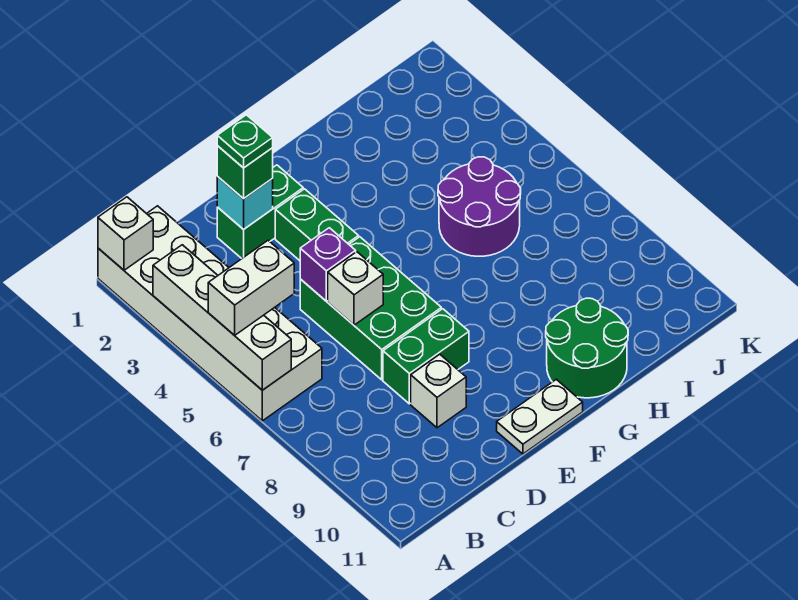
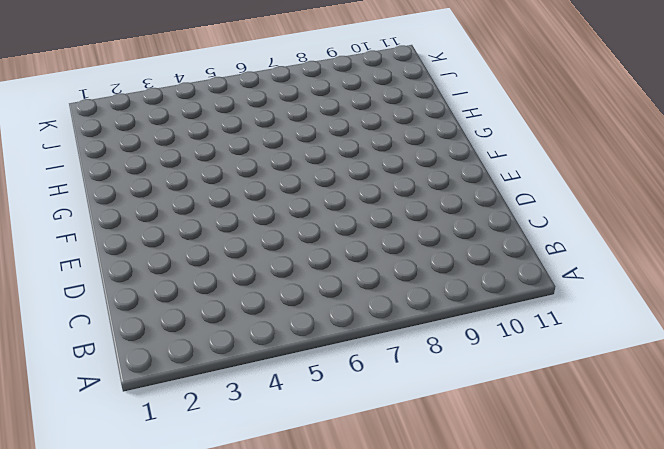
none -> white brick A1:B6 level 1
none -> green brick D2:E2 level 1
none -> green brick D5:E7 level 1

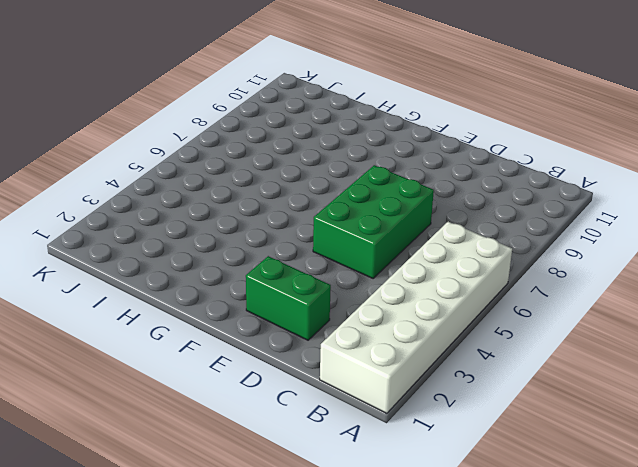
none -> green brick D8:E8 level 1
none -> white brick D9 level 1
none -> green brick E3:E4 level 1

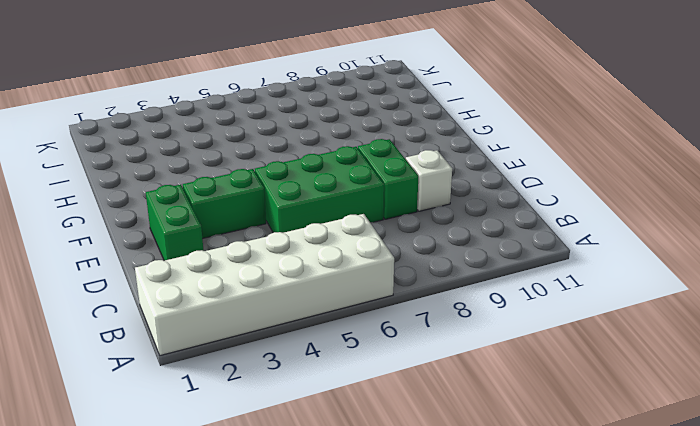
none -> white plate E11:F11 level 1
none -> green round brick G10:H11 level 1
none -> purple round brick H5:I6 level 1

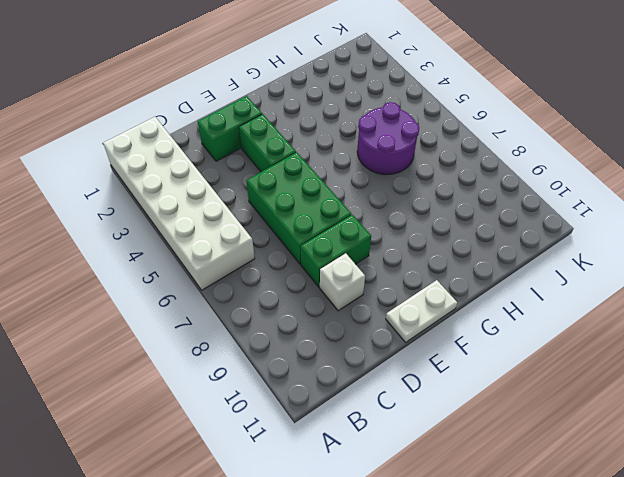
none -> green round brick G10:H11 level 1
none -> white brick A1 level 2
none -> white brick A3:A6 level 2

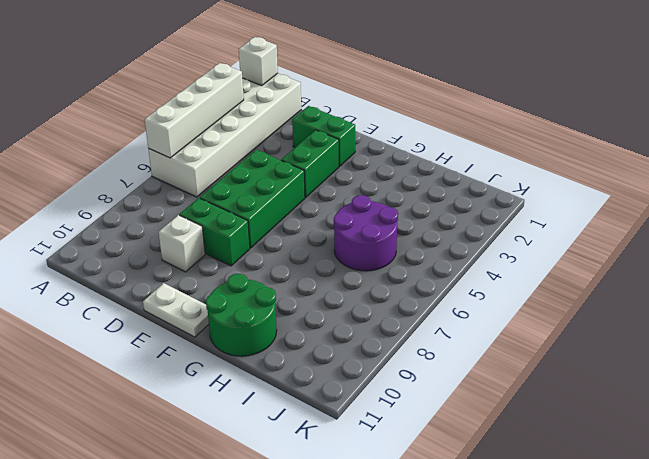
none -> cyan brick D2 level 2
none -> purple brick D5 level 2
none -> white brick D6 level 2

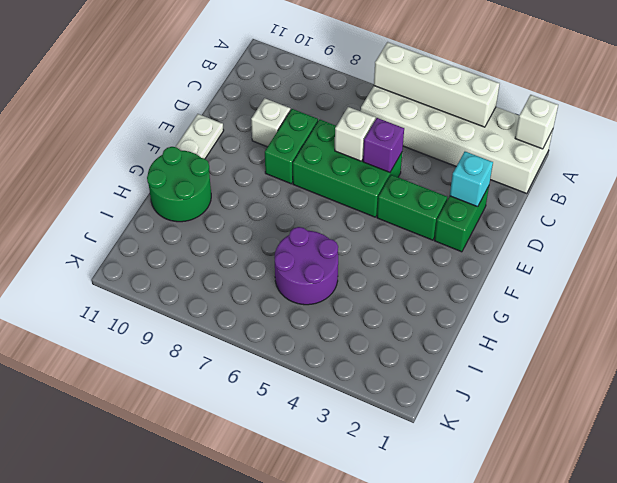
none -> white brick A5:B5 level 3
none -> green brick D2 level 3
none -> green plate D2 level 4

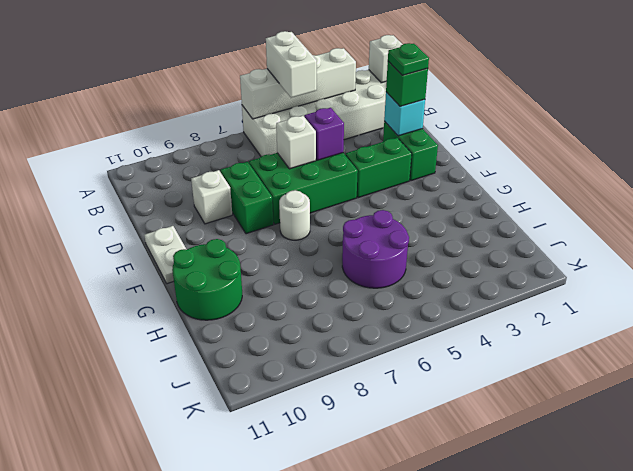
white round brick F7 level 1 -> none

